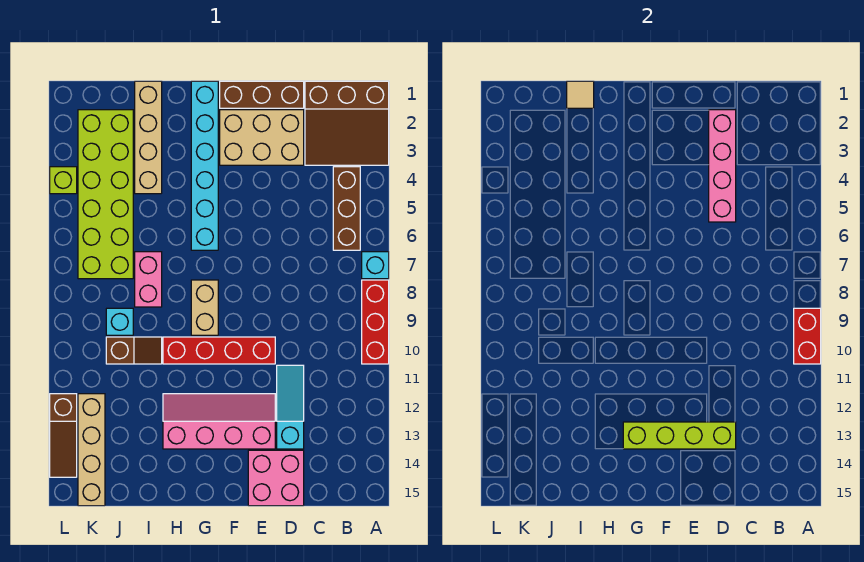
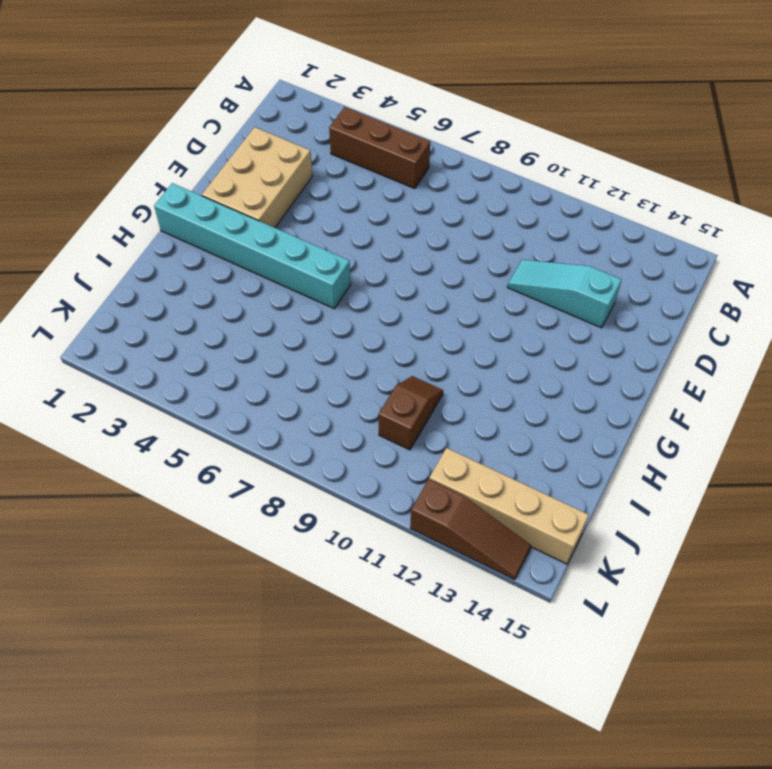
none -> brown slope A1:C3 level 1 top 1
none -> cyan brick A7 level 1
none -> red brick A8:A10 level 1

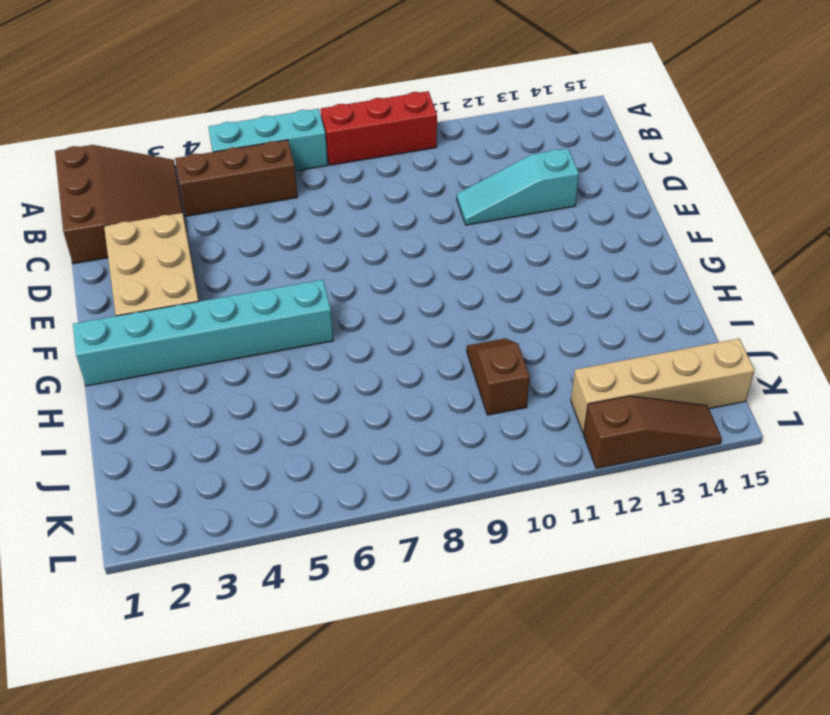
cyan brick A5:A7 level 1 -> cyan brick A7 level 1
none -> brown brick D1:F1 level 1
none -> pink brick D14:E15 level 1
none -> red brick E10:H10 level 1

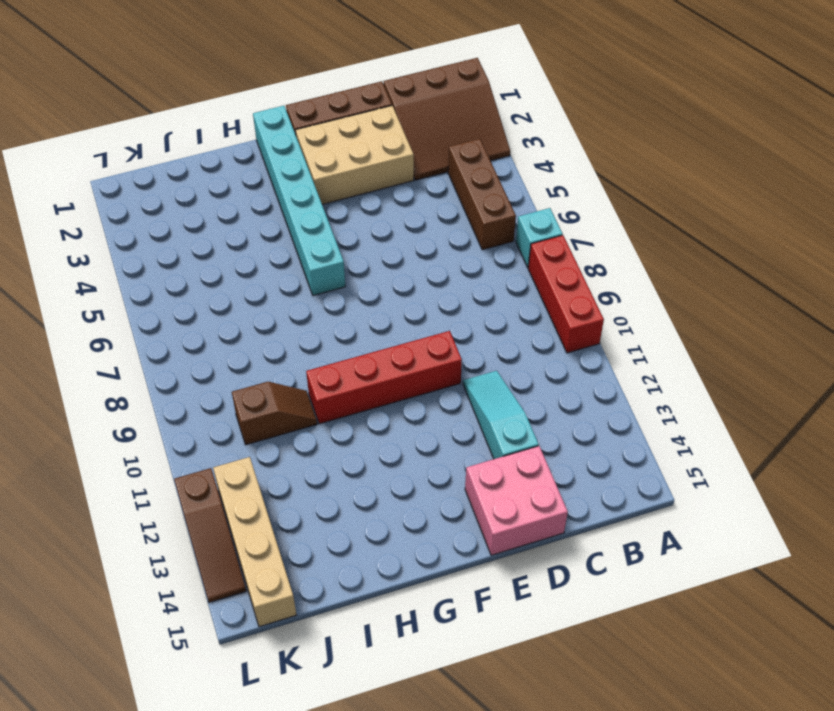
none -> pink slope E12:H13 level 1 top 13
none -> tan brick G8:G9 level 1
none -> tan brick I1:I4 level 1

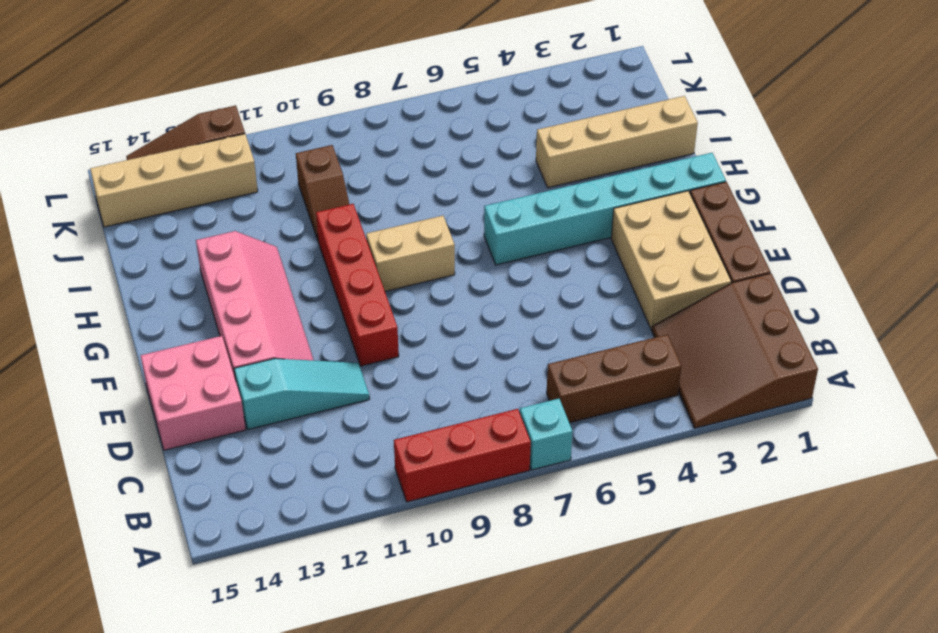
none -> pink brick I7:I8 level 1
none -> lime brick J2:K7 level 1
none -> cyan brick J9 level 1

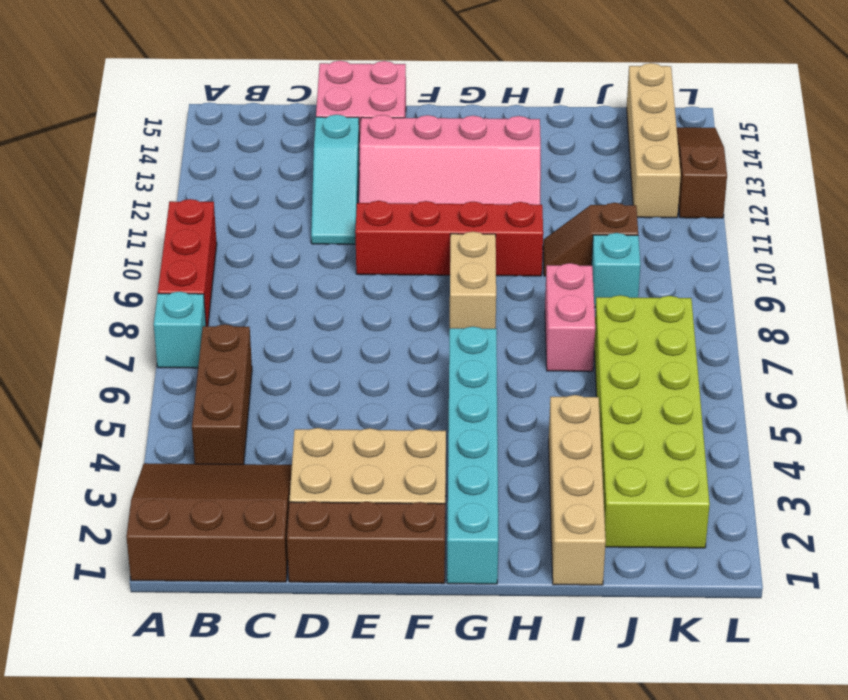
none -> lime brick L4 level 1
none -> red brick A9:A10 level 2
none -> pink brick D2:D5 level 2

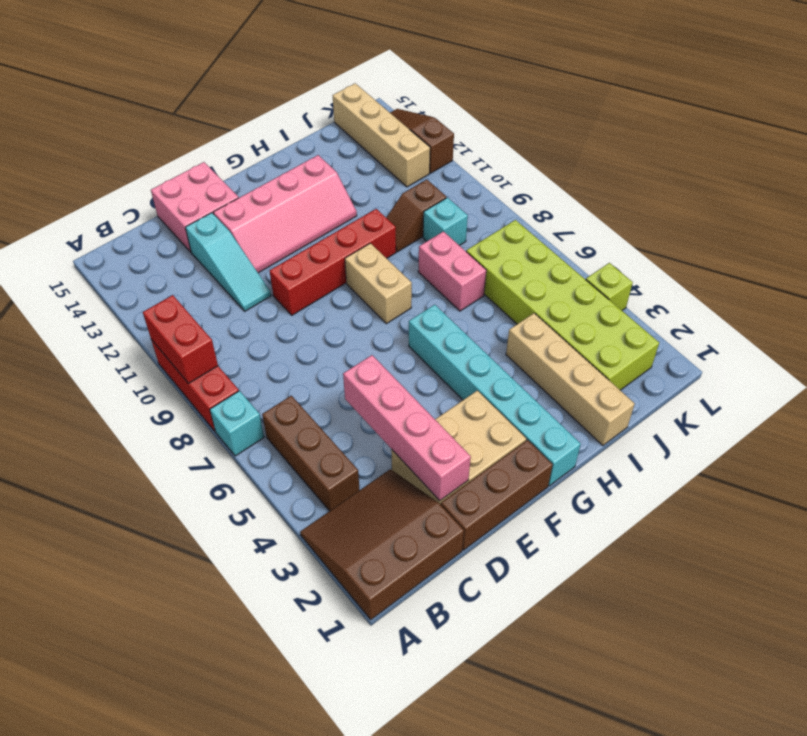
none -> lime brick D13:G13 level 2
none -> tan tile I1 level 2

